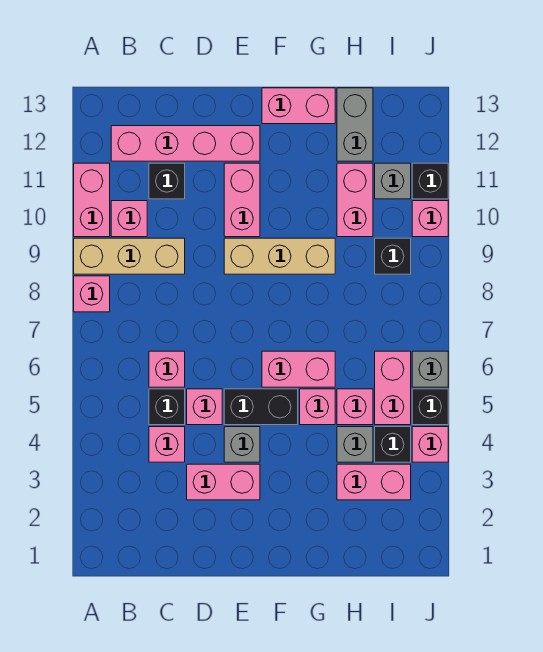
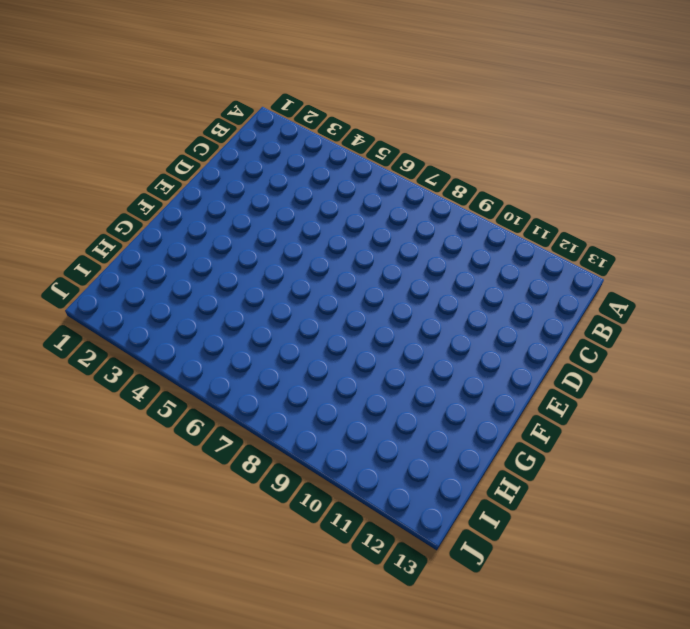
none -> pink brick A8 level 1
none -> tan brick A9:C9 level 1
none -> pink brick A10:A11 level 1
none -> pink brick B10 level 1

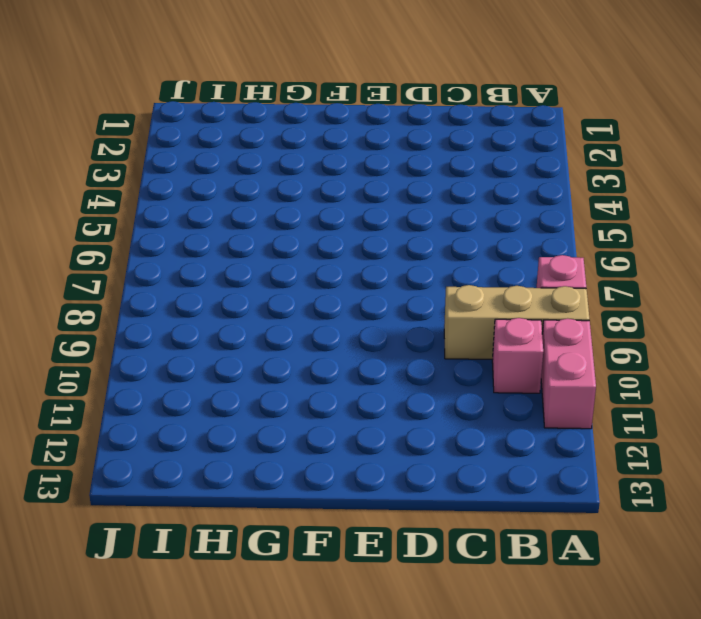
none -> pink brick B12:E12 level 1
none -> pink brick C4 level 1
none -> black brick C5 level 1
none -> pink brick C6 level 1

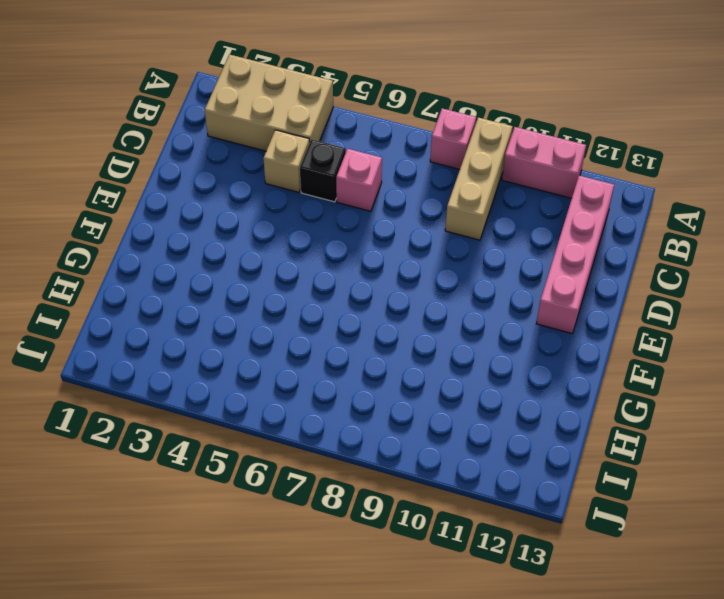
tan brick A2:B4 level 1 -> none
tan brick C4 level 1 -> pink brick C4 level 1
none -> pink brick B10 level 1
none -> black brick C11 level 1
none -> pink brick D3:E3 level 1
none -> pink brick D5 level 1

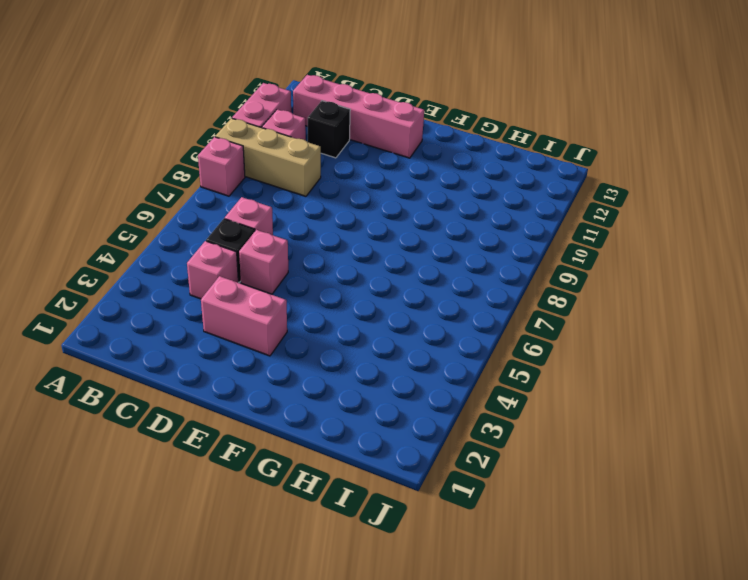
none -> grey brick E4 level 1
none -> black brick E5:F5 level 1
none -> tan brick E9:G9 level 1
none -> pink brick E10:E11 level 1

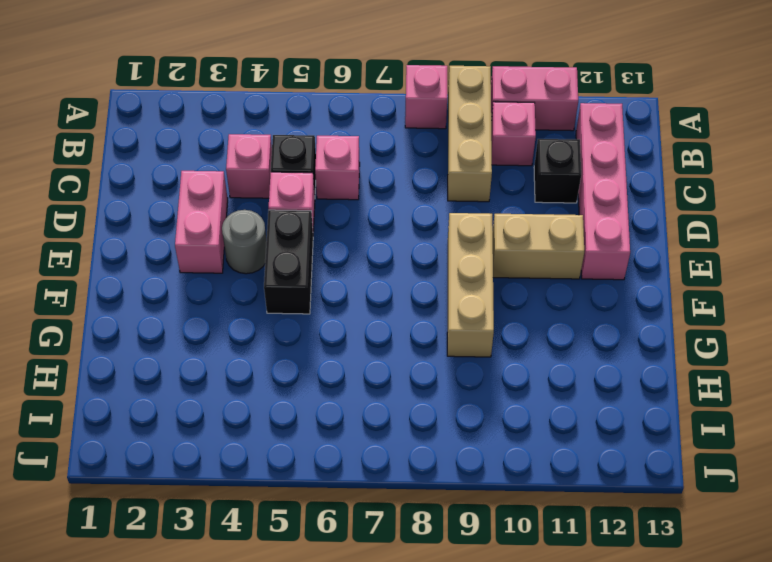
grey round brick E4 level 1 -> grey brick E4 level 1
tan brick E10:E11 level 1 -> pink brick E10:E11 level 1
none -> pink brick F6:G6 level 1
none -> pink brick F13:G13 level 1
none -> pink brick G5 level 1
none -> pink brick H3:I3 level 1

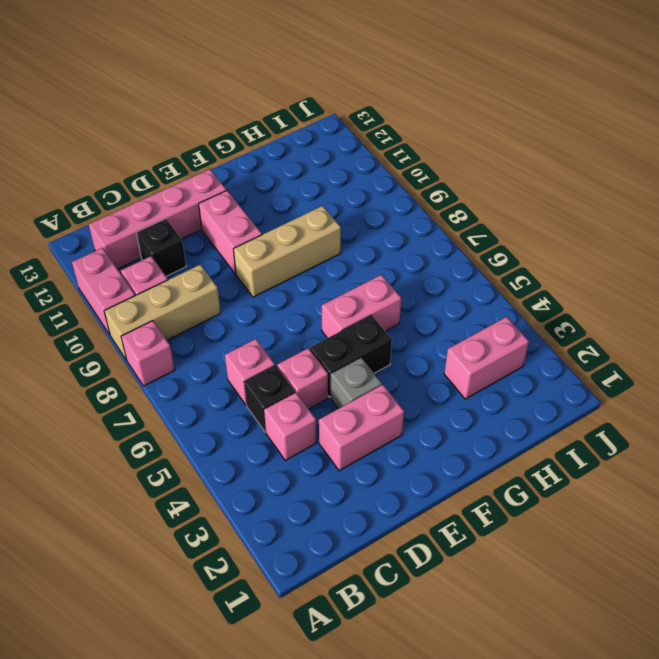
none -> pink brick F13:G13 level 1
none -> pink brick G5 level 1
none -> grey brick H4 level 1
none -> pink brick H5 level 1

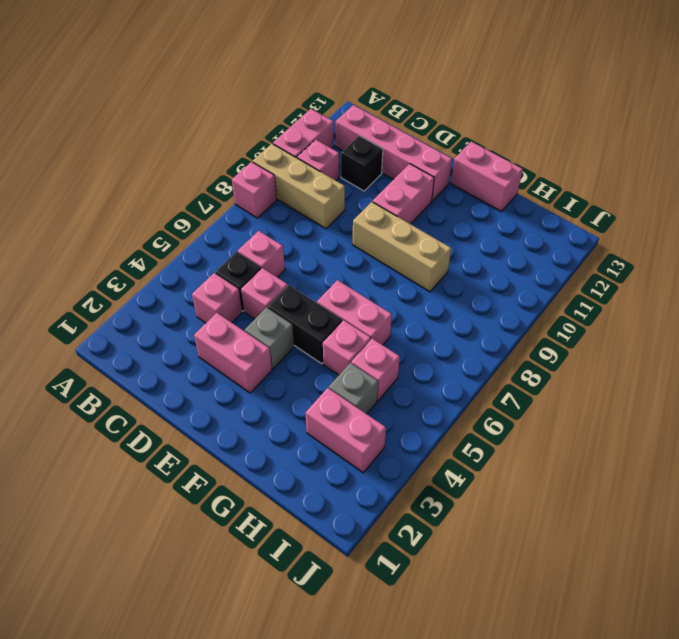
none -> pink brick H10:H11 level 1
none -> grey brick H12:H13 level 1
none -> black brick I4 level 1
none -> pink brick I5:I6 level 1

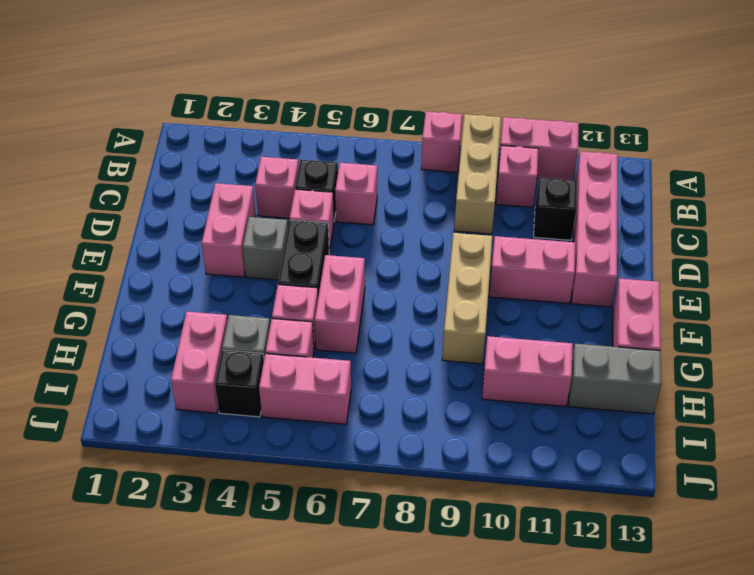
none -> black brick I9 level 1
none -> grey brick I11 level 1
none -> pink brick J4 level 1
none -> black brick J5 level 1

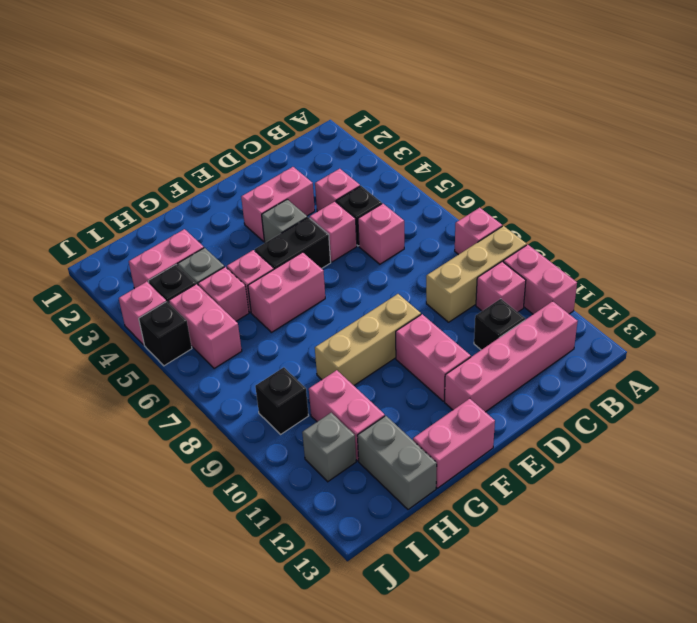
none -> grey brick J6 level 1
none -> pink brick J10 level 1
none -> black brick J11 level 1

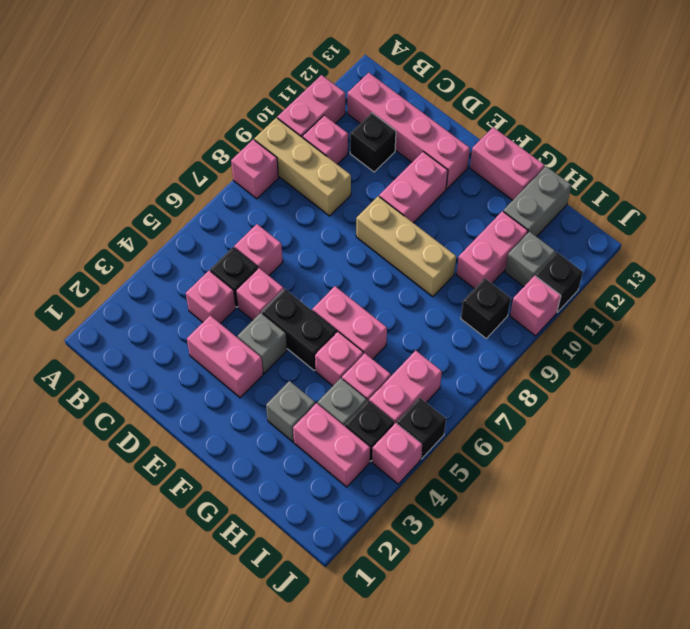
grey brick G3 level 1 -> grey brick J6 level 1

